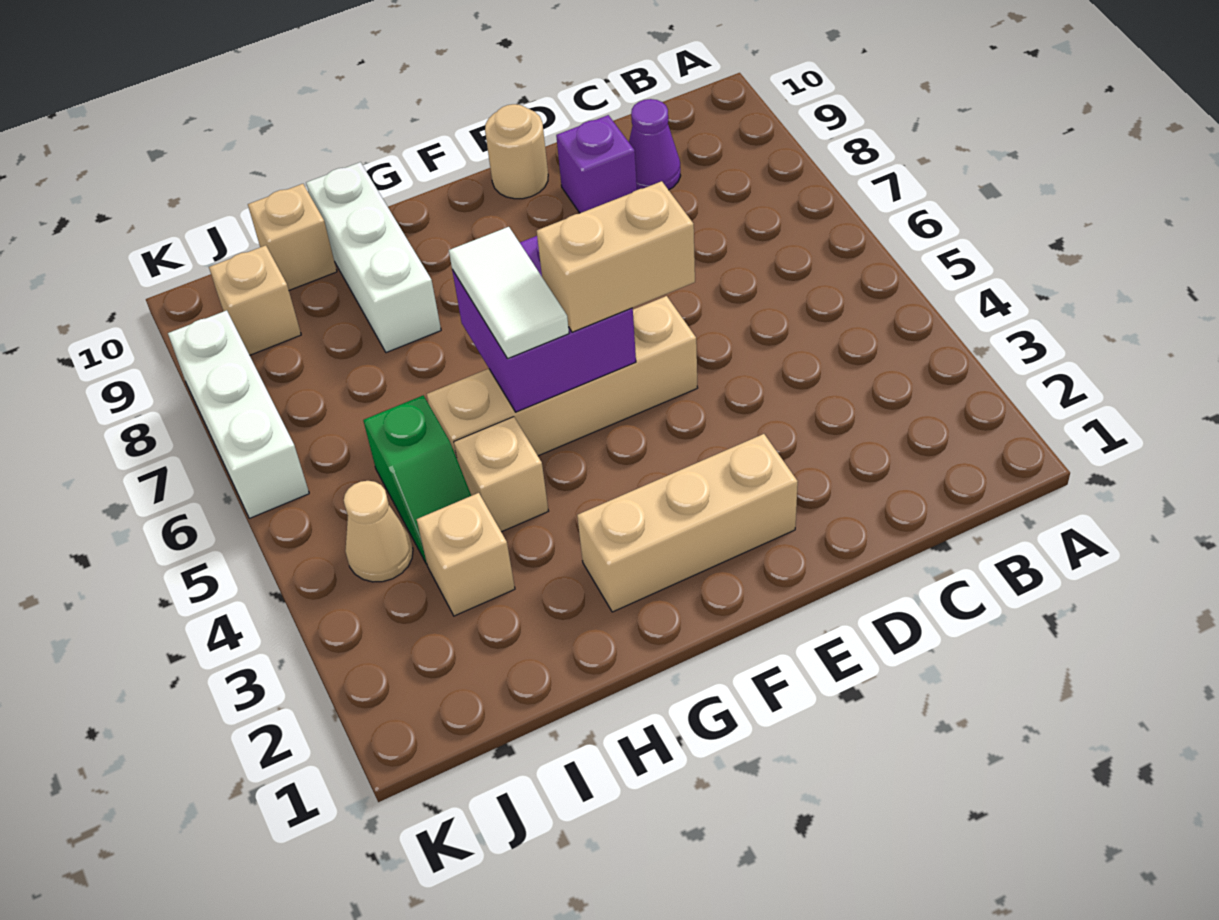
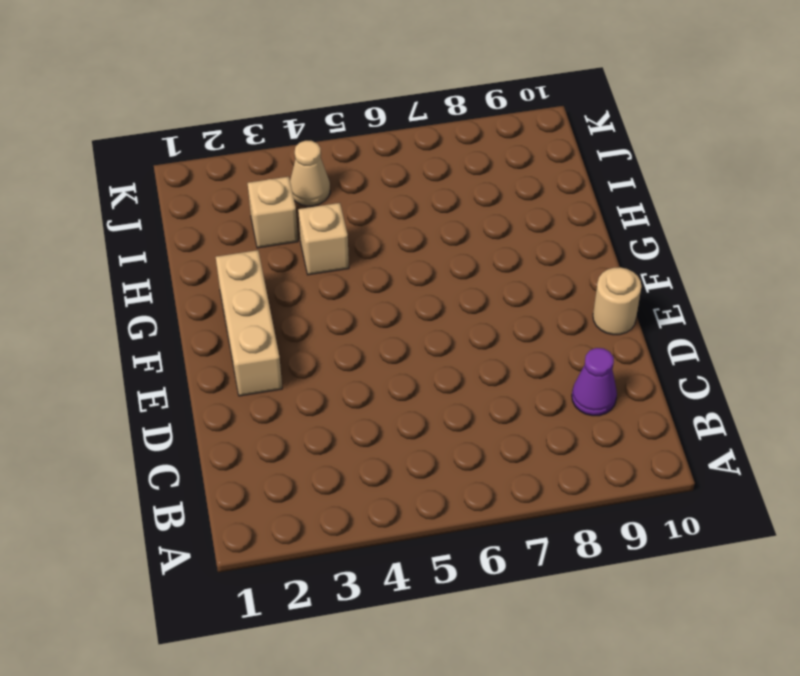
none -> purple brick D9 level 1
none -> tan brick E5:H5 level 1
none -> white brick H8:H10 level 1

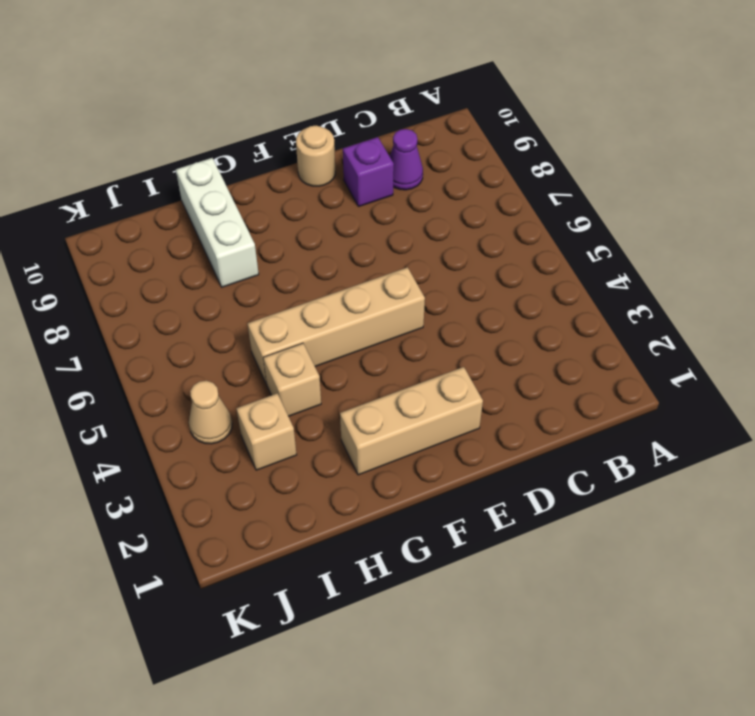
none -> green slope I4:I5 level 1 top 5
none -> tan brick I10 level 1
none -> tan brick J9 level 1

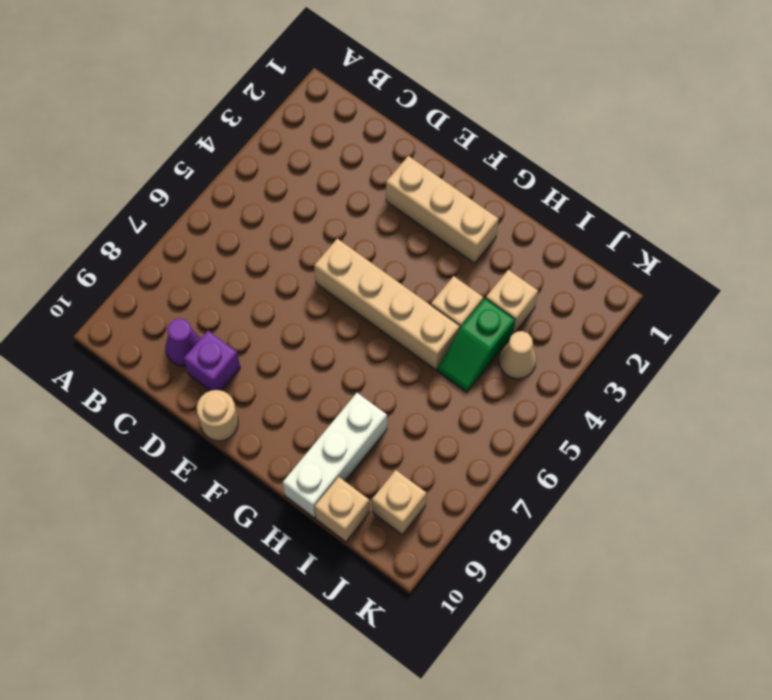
green slope I4:I5 level 1 top 4 -> green slope I4:I5 level 1 top 5
none -> white brick K6:K8 level 1
none -> purple brick F5:G6 level 2
none -> tan brick E5:F5 level 3

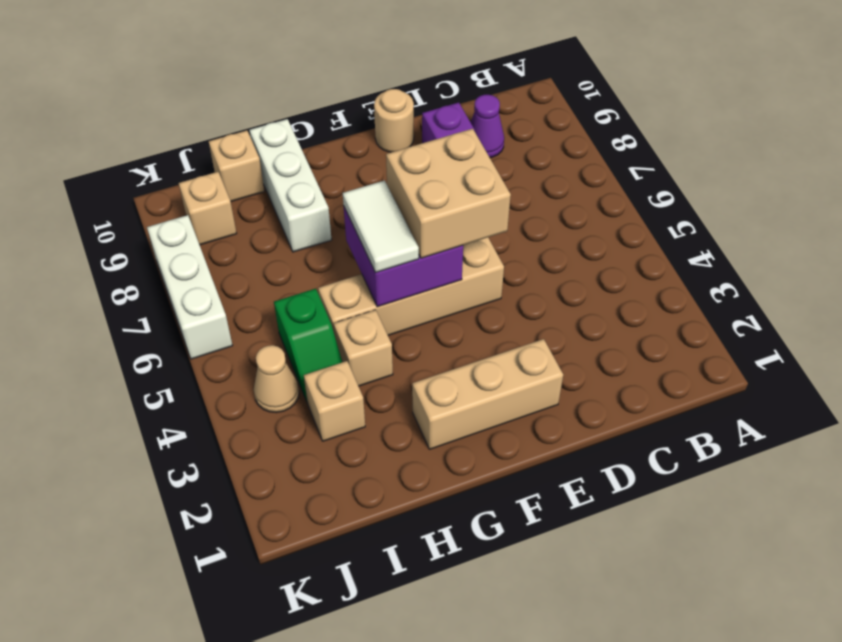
tan brick E5:F6 level 3 -> tan brick E5:F5 level 3

